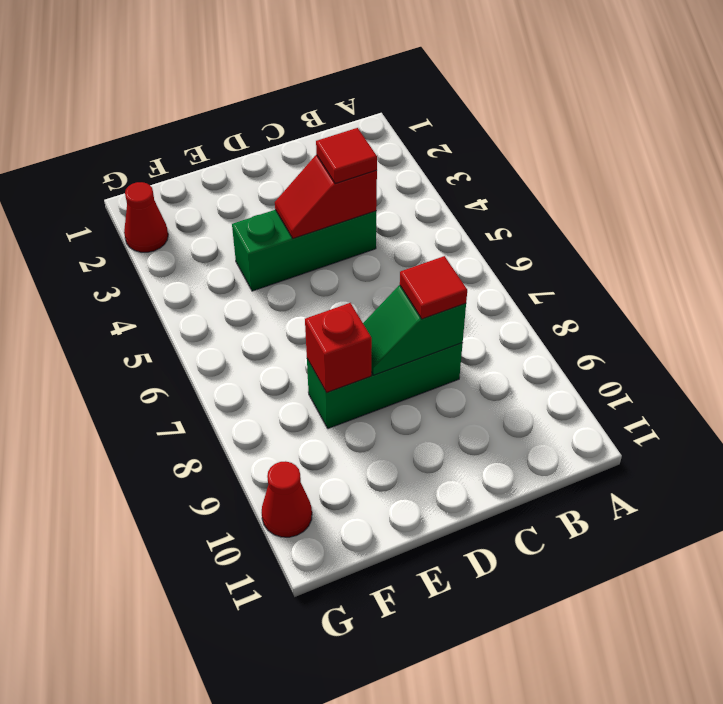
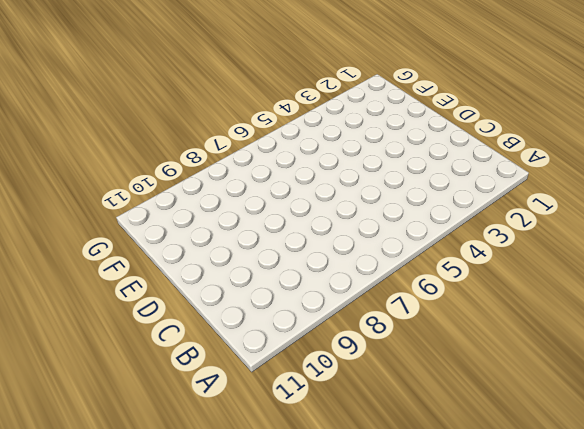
none -> green brick C4:E4 level 1
none -> green brick C8:E8 level 1

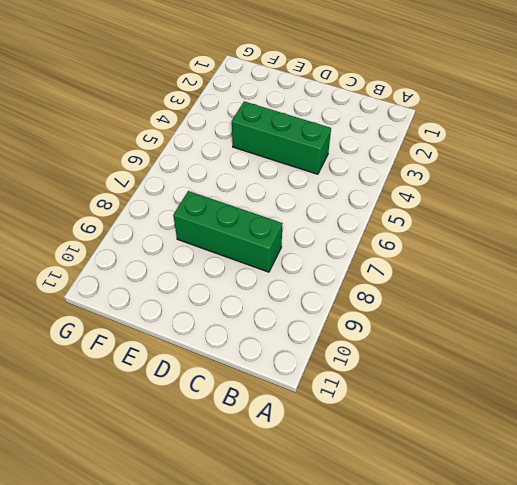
none -> red cone G2 level 1
none -> red cone G10 level 1

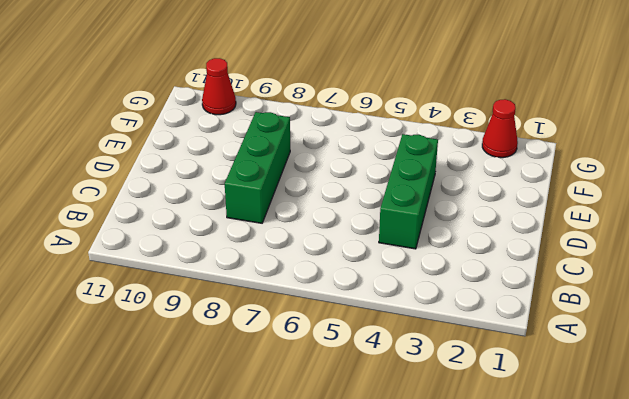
none -> red slope C4:D4 level 2 top C
none -> green slope C8:D8 level 2 top C

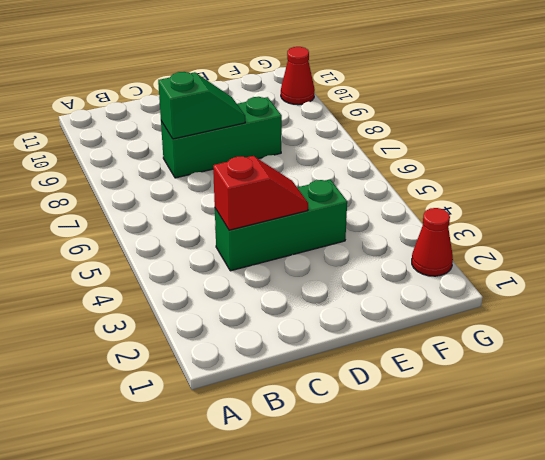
none -> red brick E8 level 2
none -> red tile C4 level 3

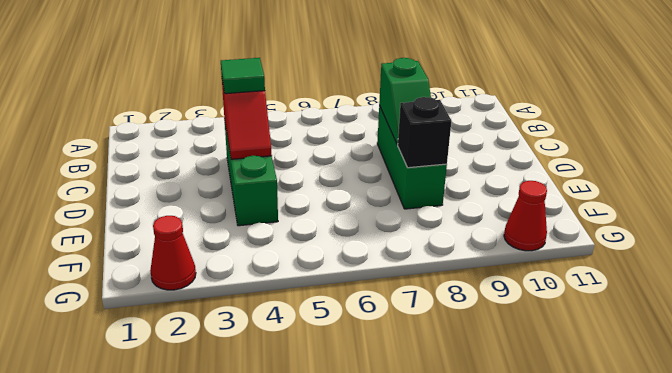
green tile C4 level 3 -> red tile C4 level 3
black brick E8 level 2 -> red brick E8 level 2
none -> red tile C8 level 3

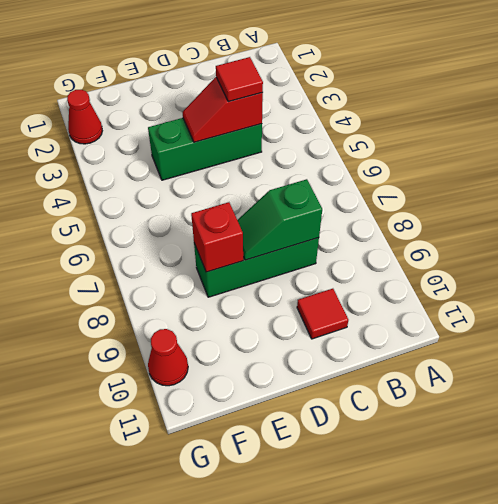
red tile C10 level 1 -> red tile C8 level 3

